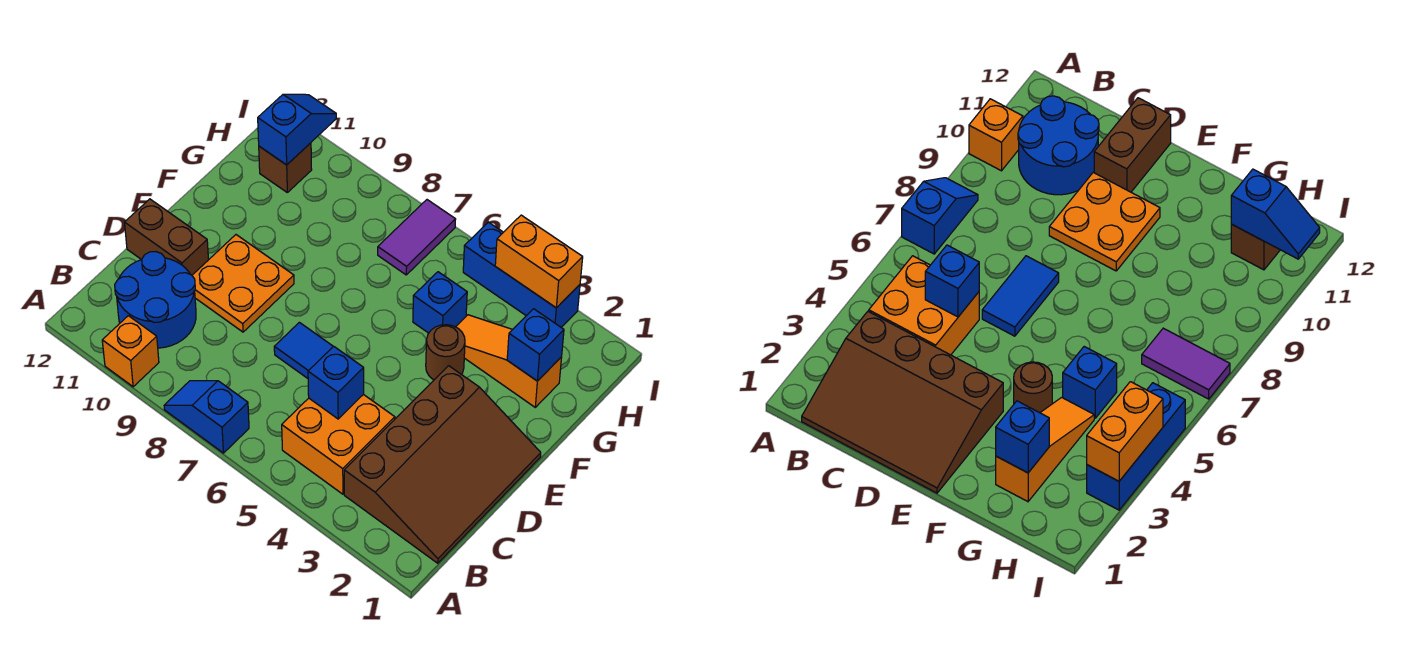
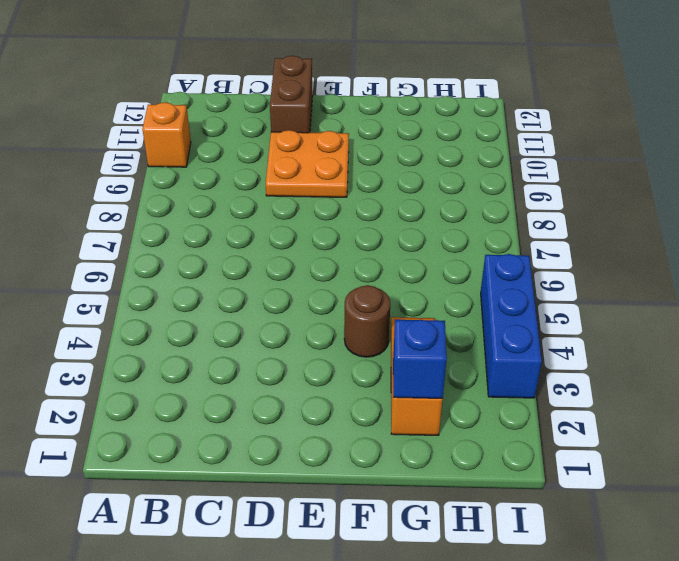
none -> blue slope A7:A8 level 1 top 7
none -> brown slope B1:E3 level 1 top 3
none -> orange brick B4:C5 level 1

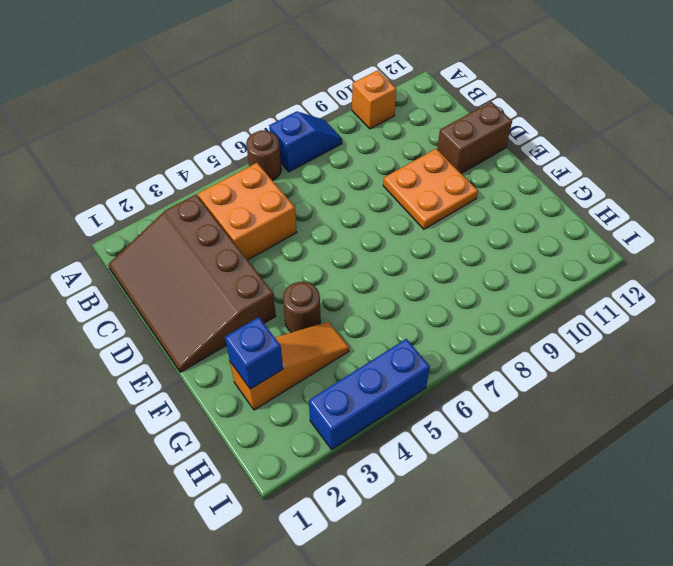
brown round brick A6 level 1 -> none
none -> blue round brick B10:C11 level 1
none -> blue tile D6:D7 level 1
none -> blue brick G5 level 1

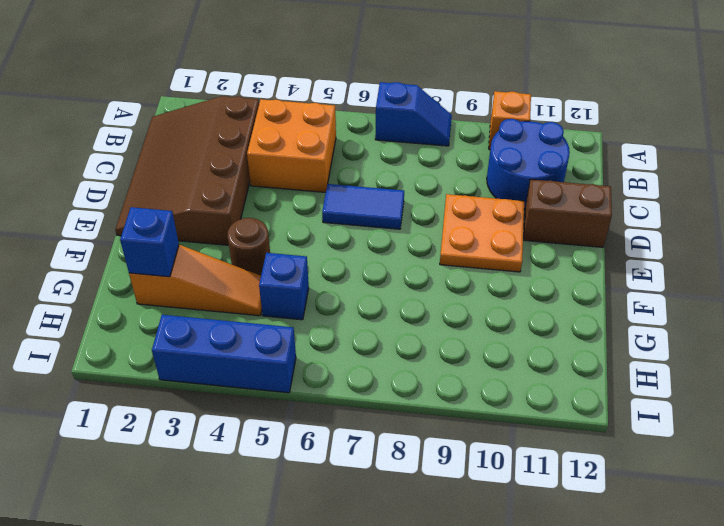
none -> purple tile H7:I7 level 1
none -> brown brick H11 level 1
none -> blue brick C5 level 2

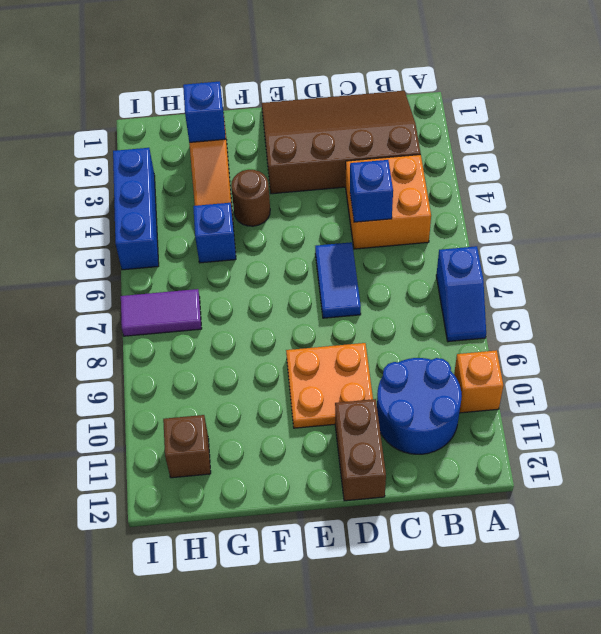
none -> blue slope H11:I11 level 2 top H
none -> orange brick I3:I4 level 2

